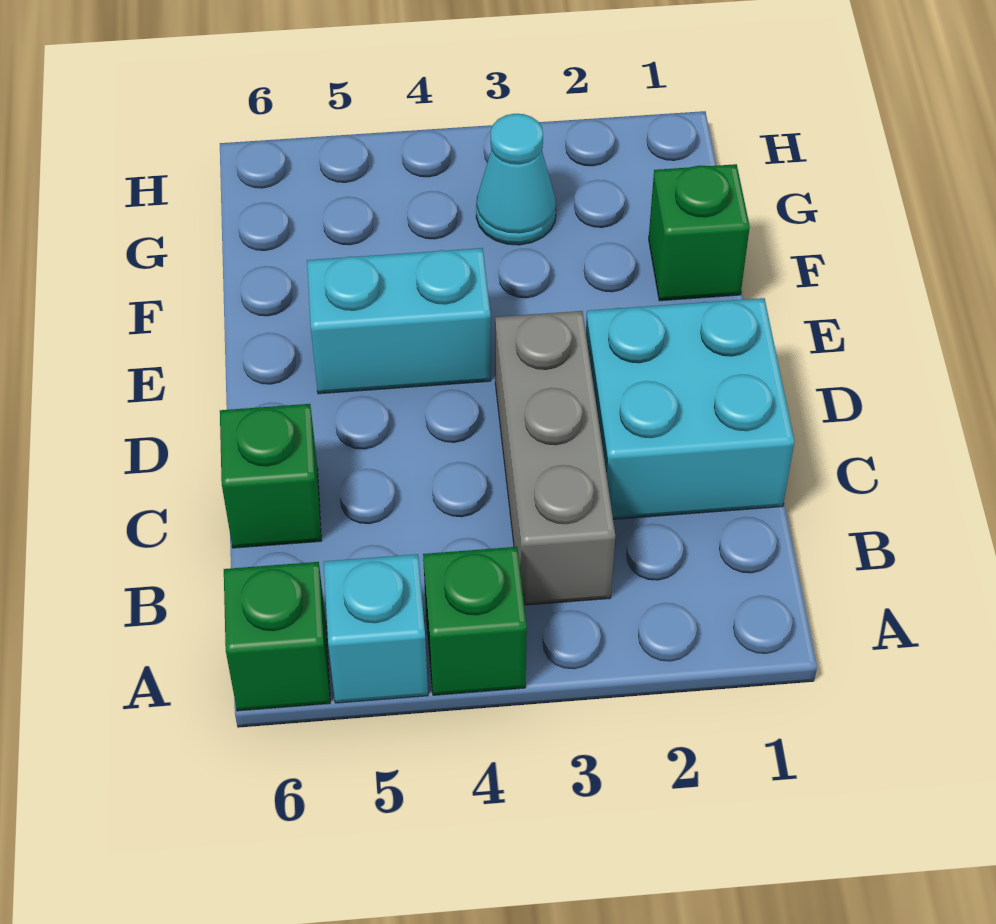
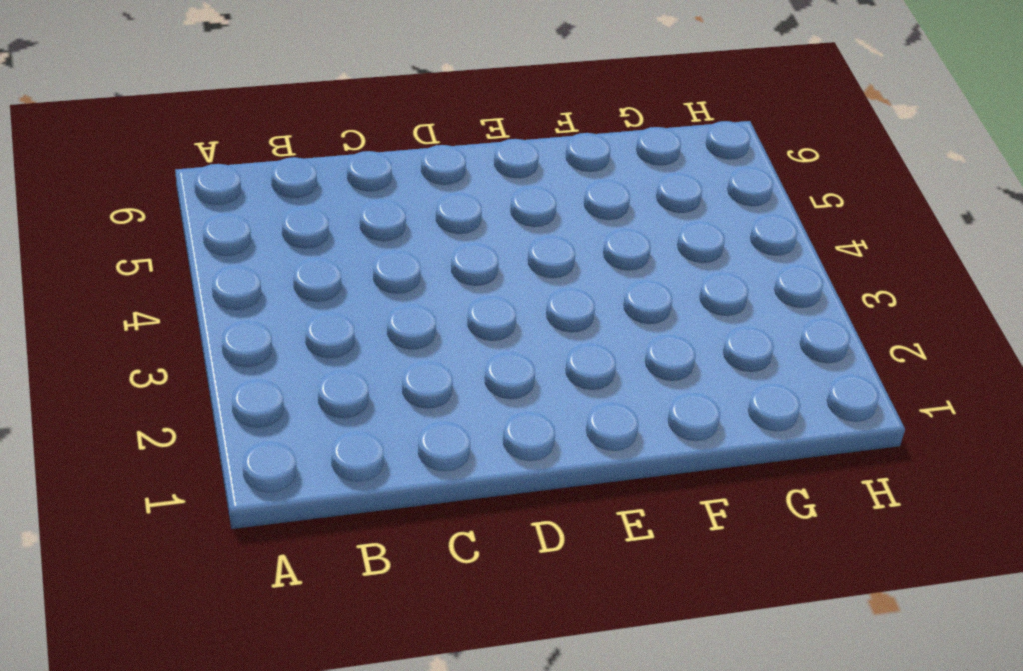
none -> green brick A4 level 1
none -> cyan brick A5 level 1

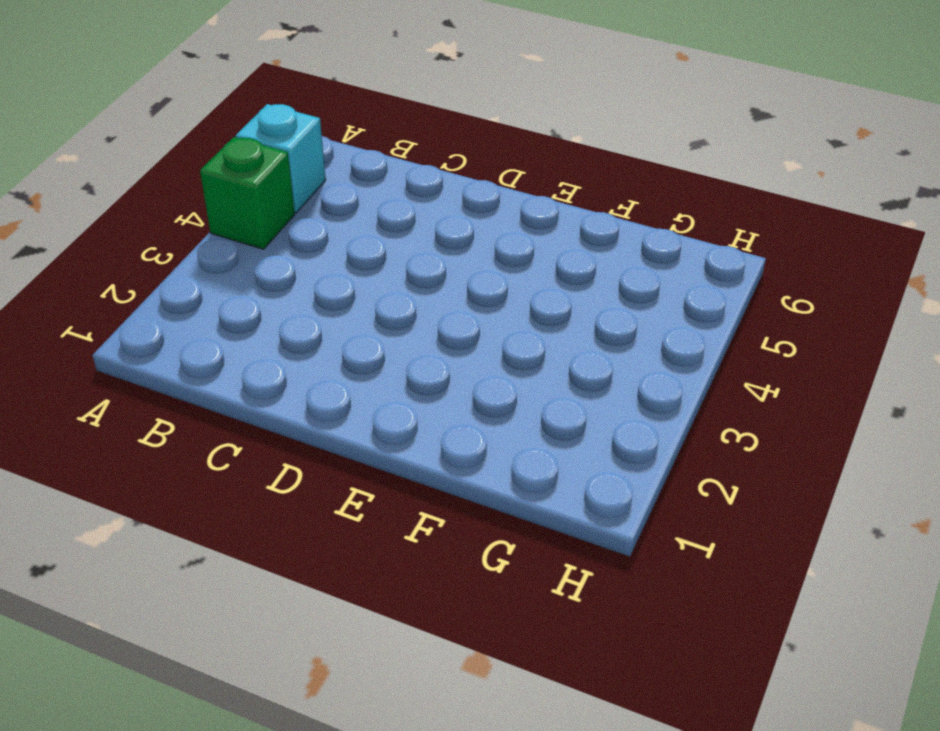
none -> green brick A6 level 1
none -> grey brick B3:D3 level 1

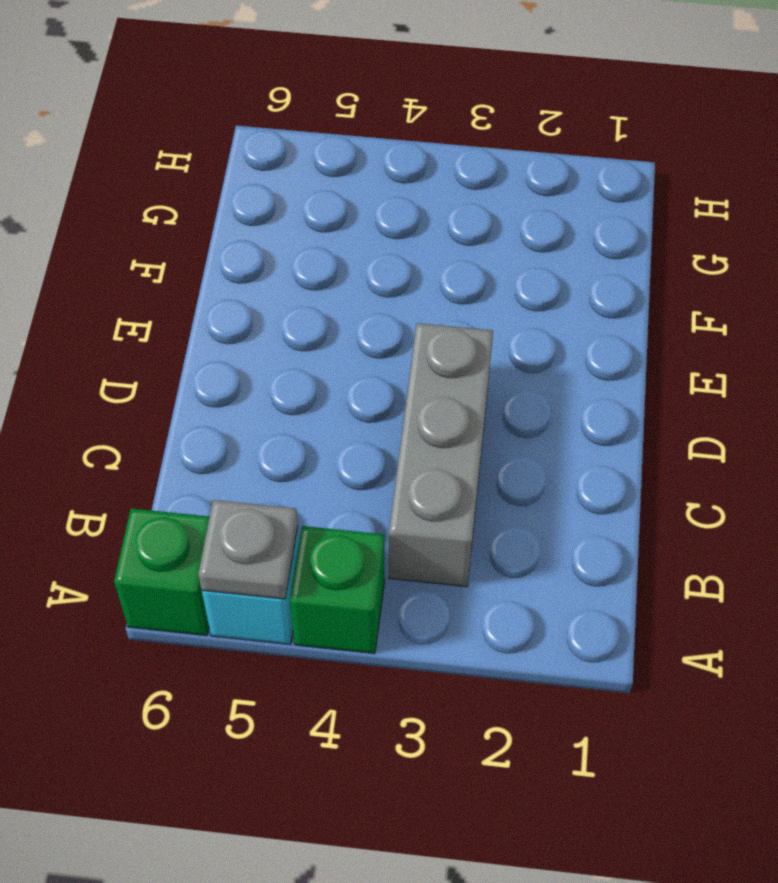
grey plate A5 level 2 -> none
none -> cyan brick C1:D2 level 1
none -> green brick C6 level 1

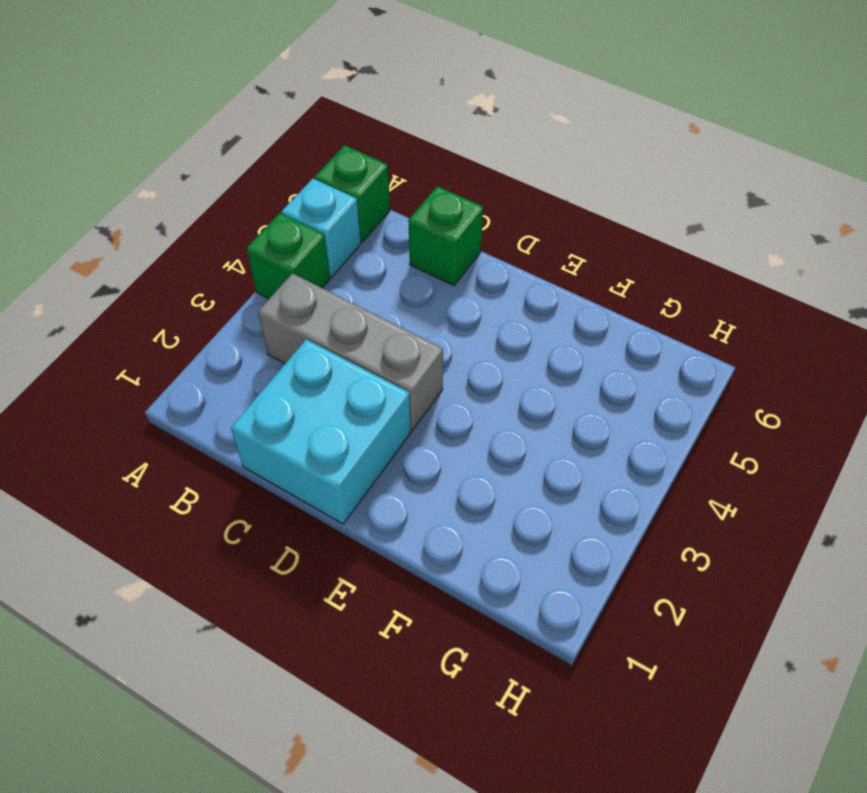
none -> cyan brick E4:E5 level 1
none -> green brick F1 level 1

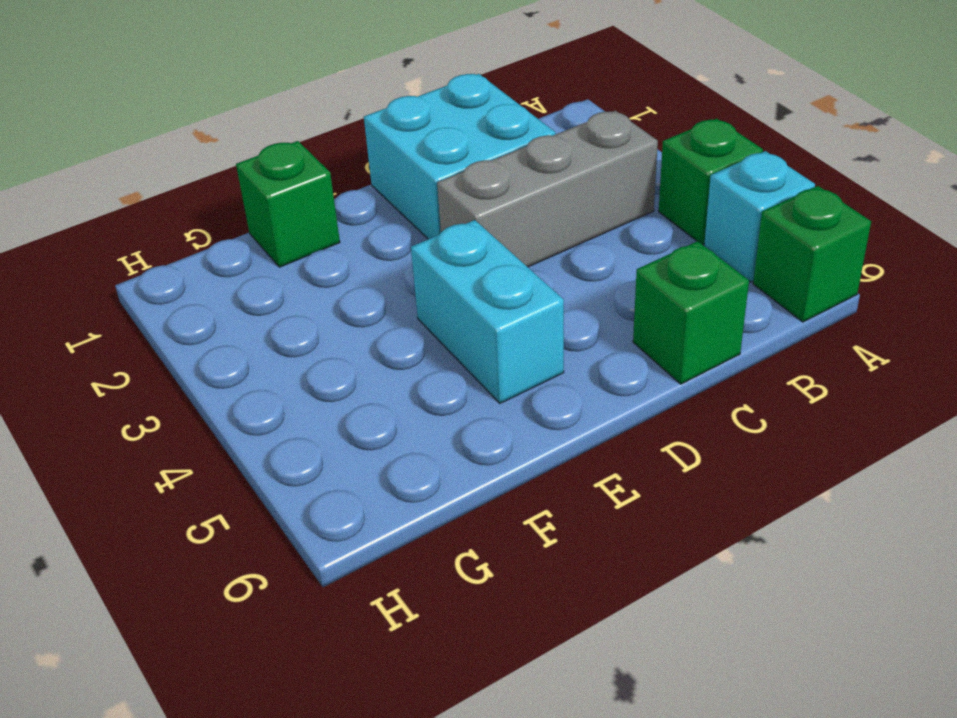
none -> cyan cone G3 level 1

